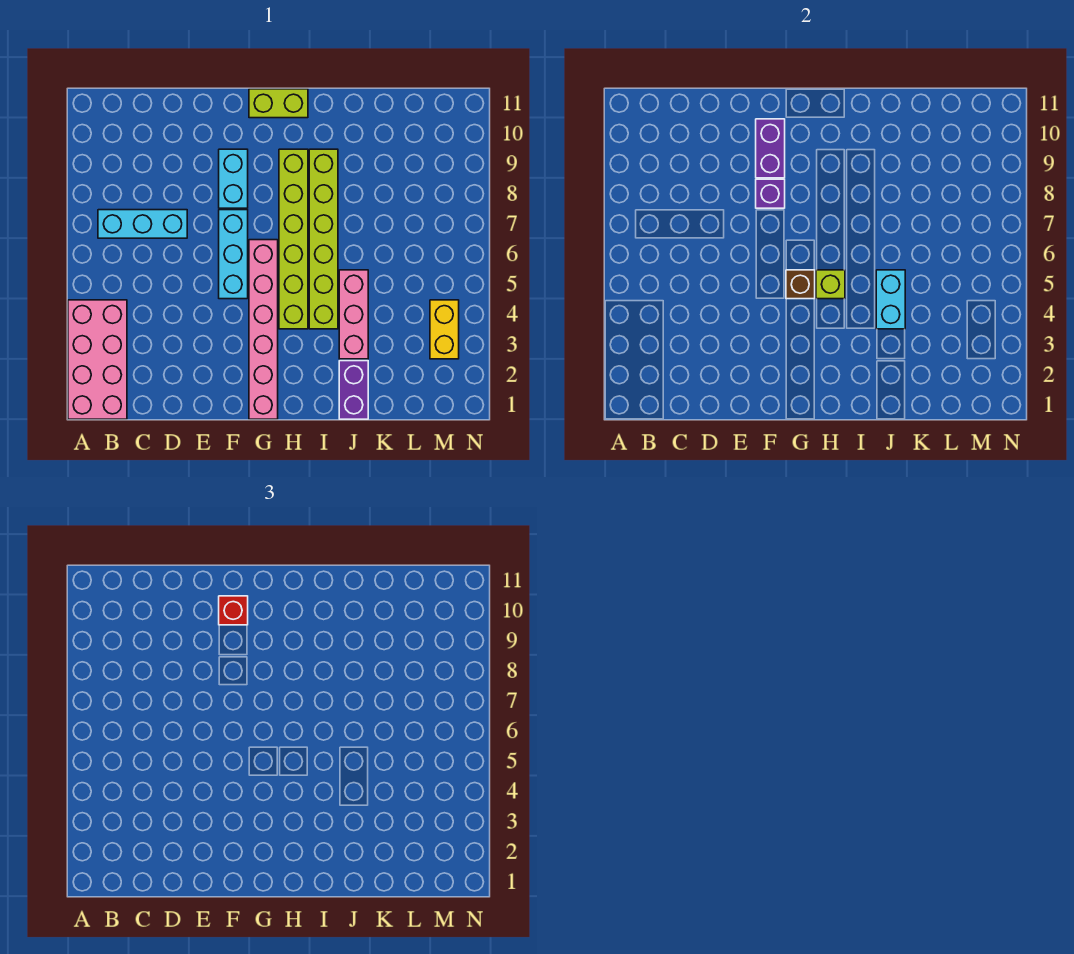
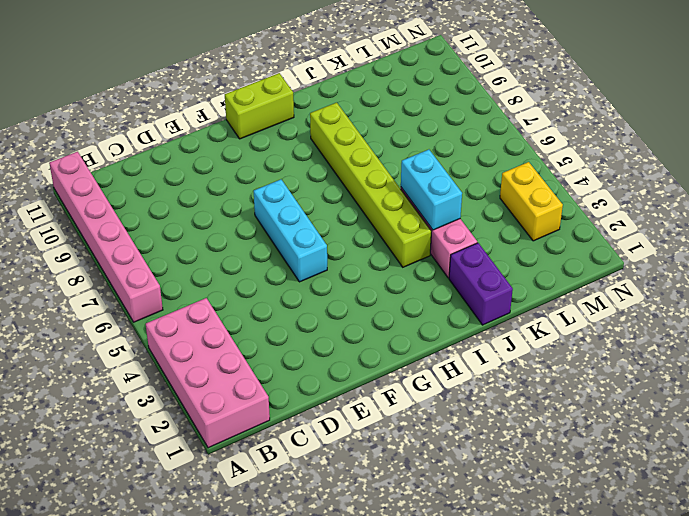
pink brick A6:A11 level 1 -> pink brick G1:G6 level 1
none -> cyan brick B7:D7 level 1
none -> cyan brick F8:F9 level 1
none -> lime brick H4:H9 level 1

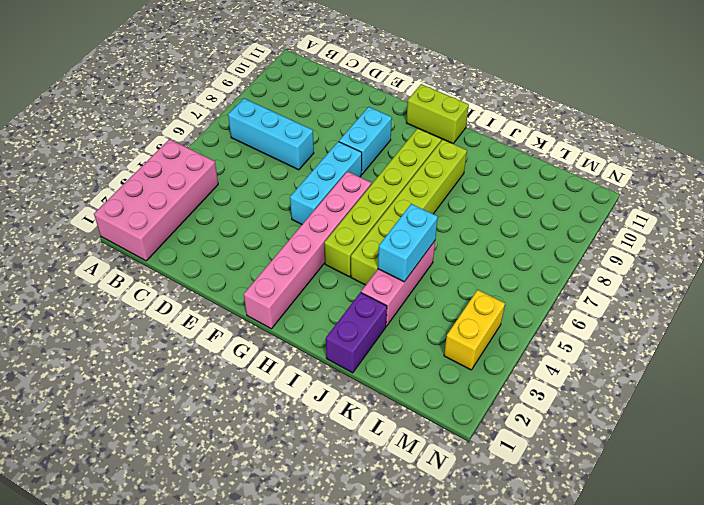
none -> purple brick F8 level 2
none -> purple brick F9:F10 level 2
none -> brown brick G5 level 2

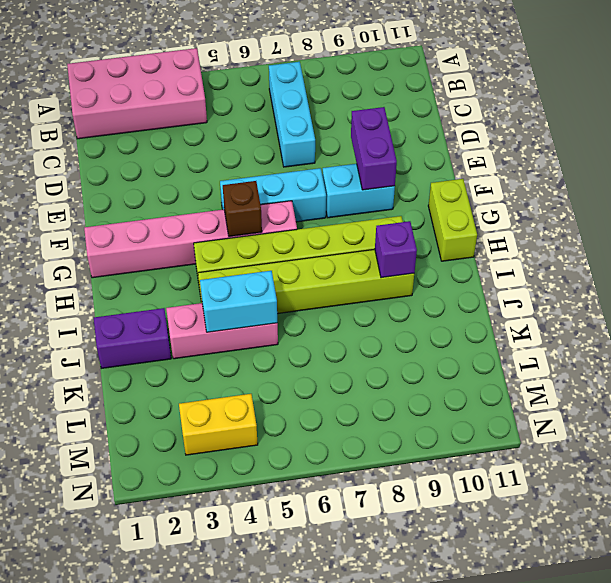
purple brick E9:F9 level 2 -> purple brick F9:F10 level 2
purple brick I9 level 2 -> purple brick F8 level 2
none -> lime brick H5 level 2
none -> red brick F10 level 3

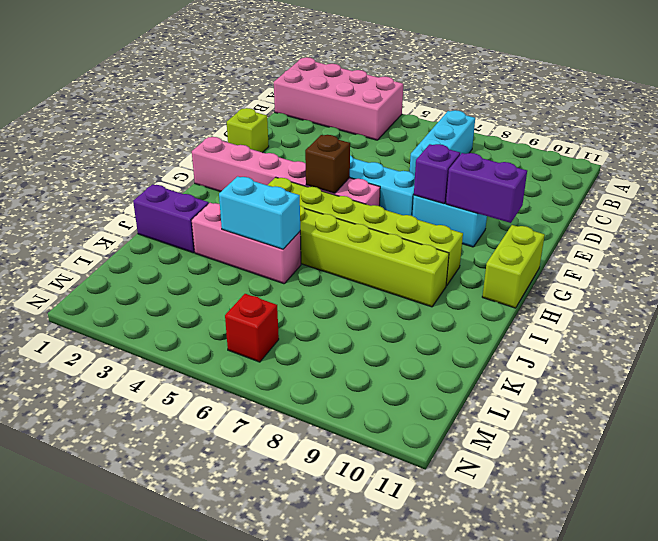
lime brick E1 level 1 -> lime brick H5 level 2
red brick M6 level 1 -> red brick F10 level 3
none -> yellow brick M3:M4 level 1

